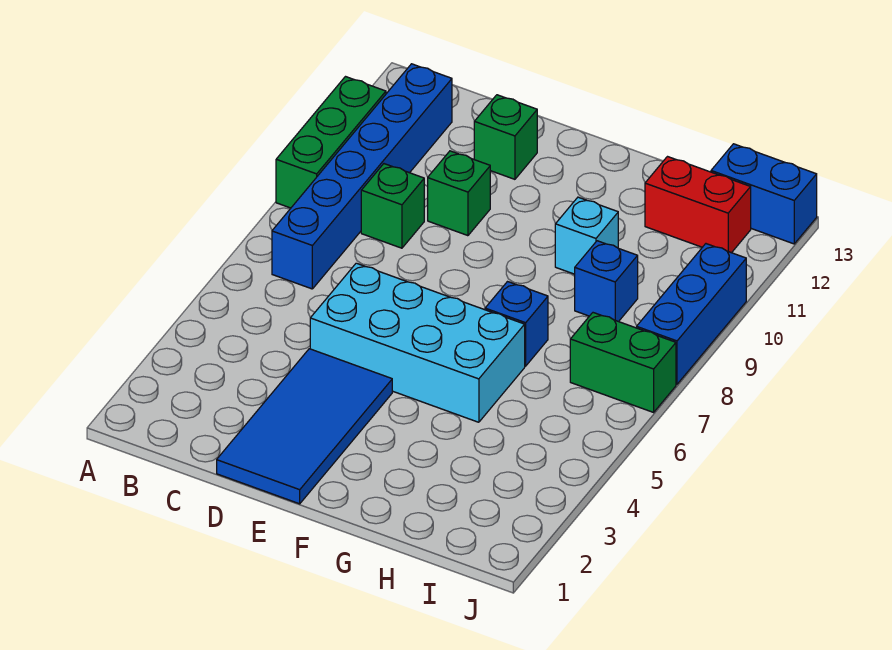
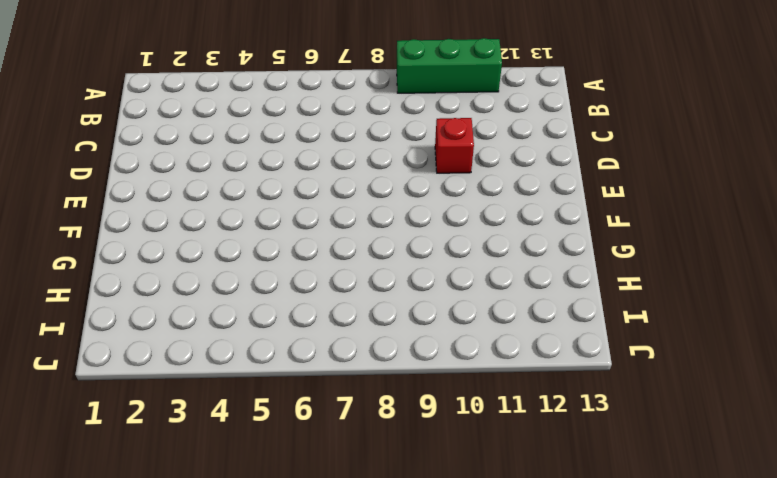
red brick D10 level 1 -> green brick D10 level 1
none -> blue brick B7:B12 level 1
none -> green brick C9 level 1
none -> blue tile D1:E4 level 1

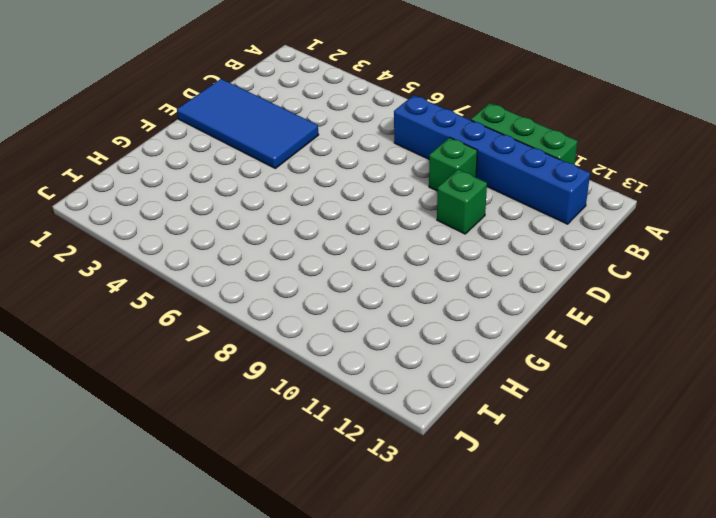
none -> cyan brick D5:G6 level 1
none -> green brick D12 level 1
none -> blue brick G7 level 1

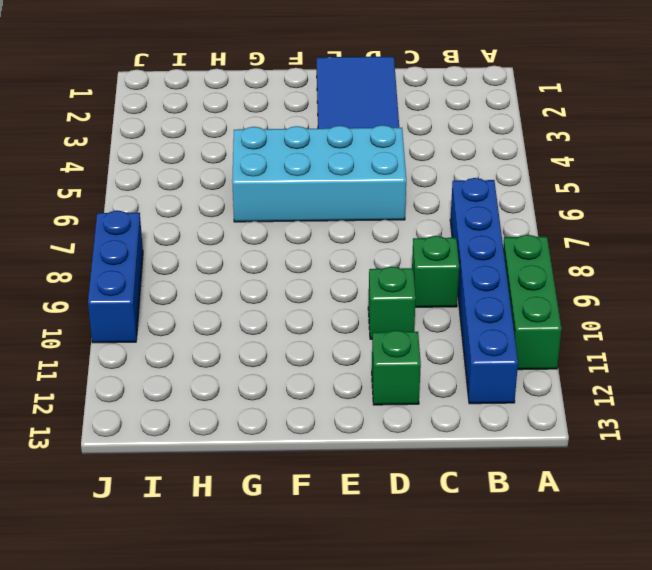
none -> blue brick G7 level 1
none -> cyan brick G10 level 1
none -> blue brick H9 level 1

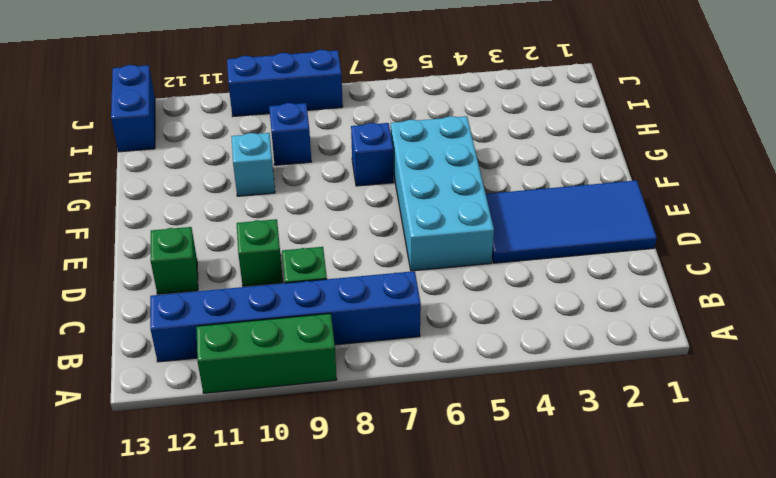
none -> red brick H12:I12 level 1
none -> green brick I7:J7 level 1

